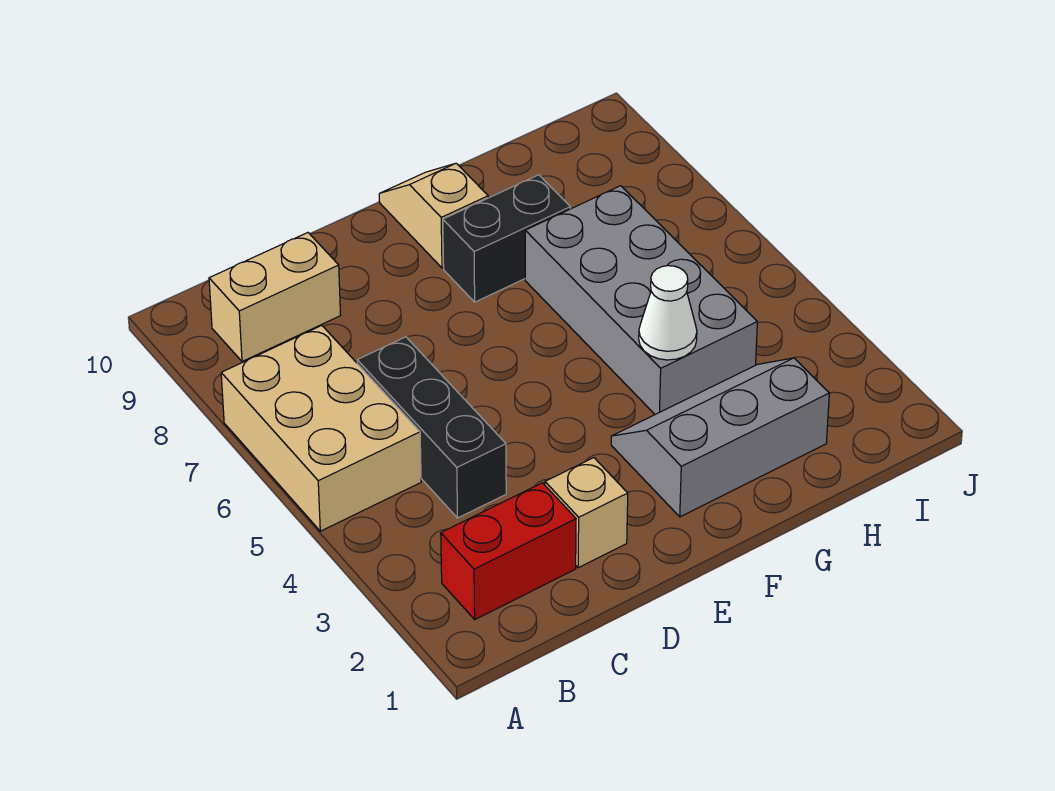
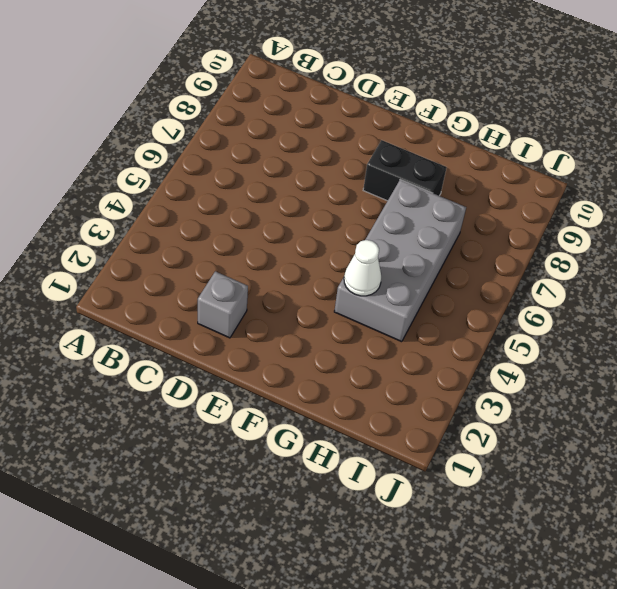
grey brick D2 level 1 -> tan brick D2 level 1
none -> tan brick A5:B7 level 1
none -> red brick B2:C2 level 1

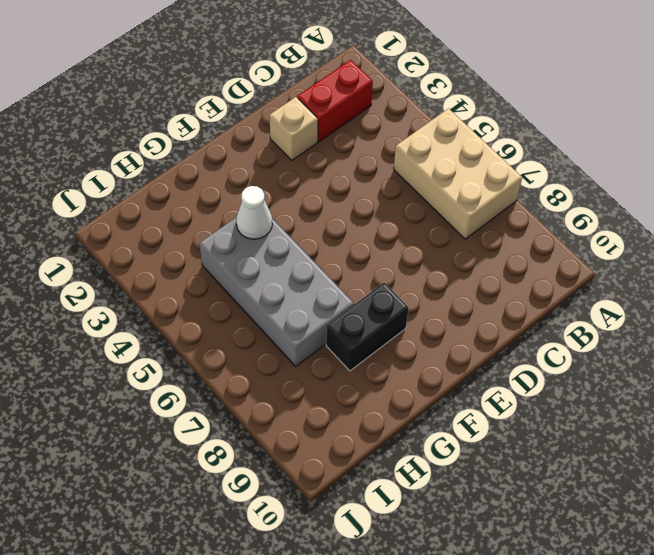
none -> tan brick B9:C9 level 1
none -> black brick C4:C6 level 1

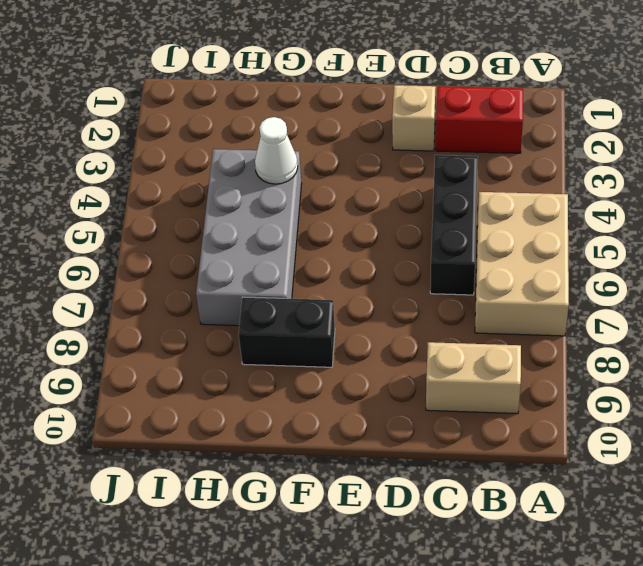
none -> grey slope F2:H3 level 1 top 2
none -> tan slope F9:F10 level 1 top 9

